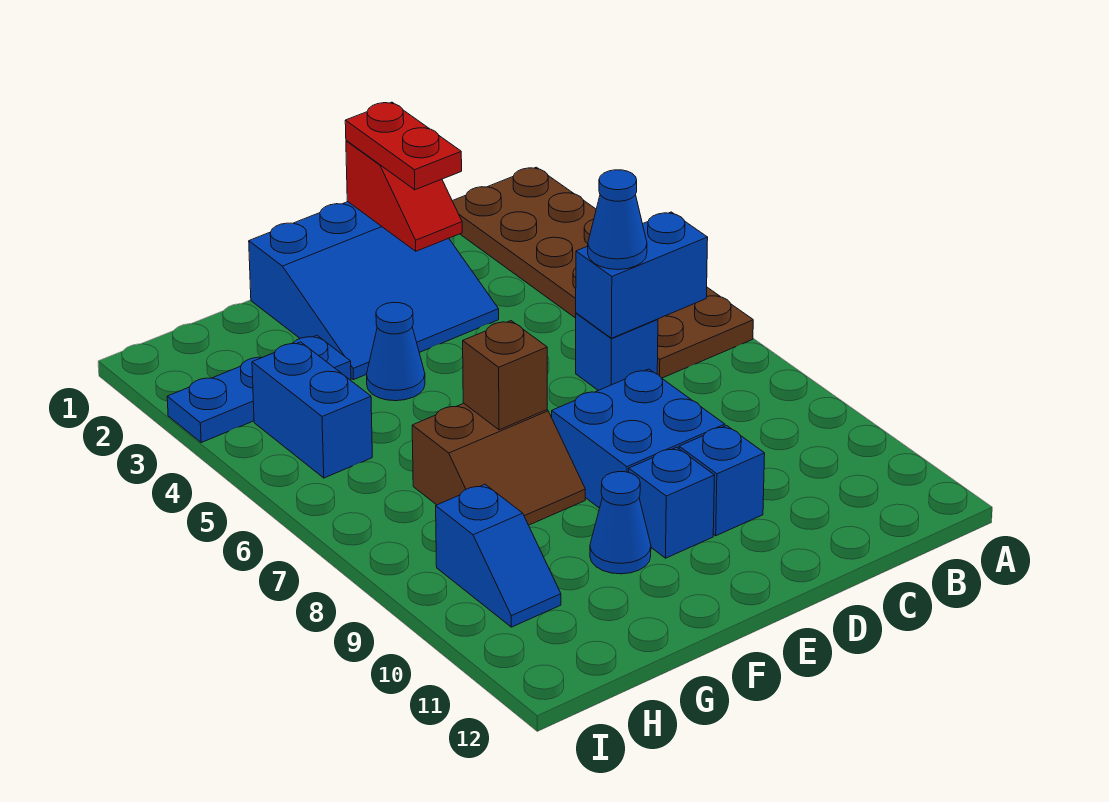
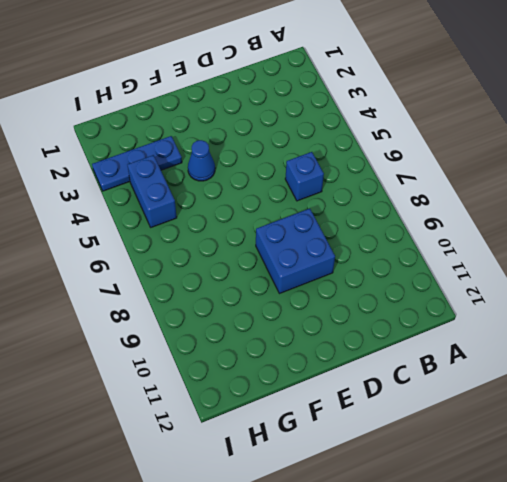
none -> brown plate A1:B6 level 1
none -> blue slope D1:F3 level 1 top 1
none -> blue brick D10 level 1

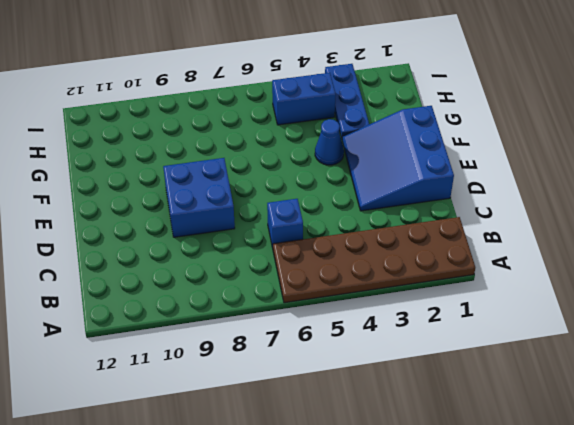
none -> blue brick D10 level 1
none -> blue brick E10 level 1
none -> brown slope F7:G8 level 1 top 7

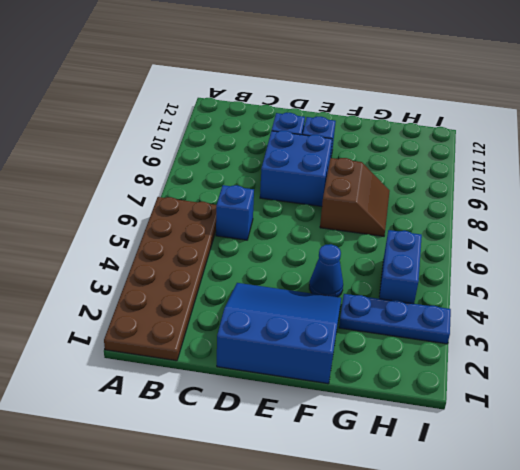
brown slope F7:G8 level 1 top F -> brown slope F7:G8 level 1 top 7
none -> blue cone F10 level 1
none -> blue slope H9:H10 level 1 top 9
none -> blue brick B6:C6 level 2

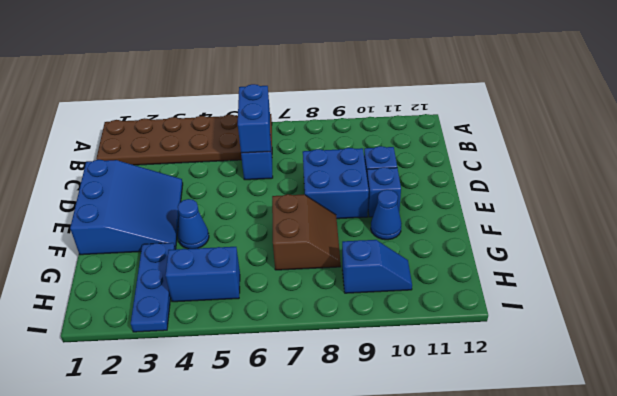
none -> red slope D1:D2 level 2 top 1
none -> brown brick F7 level 2
none -> blue cone C6 level 3

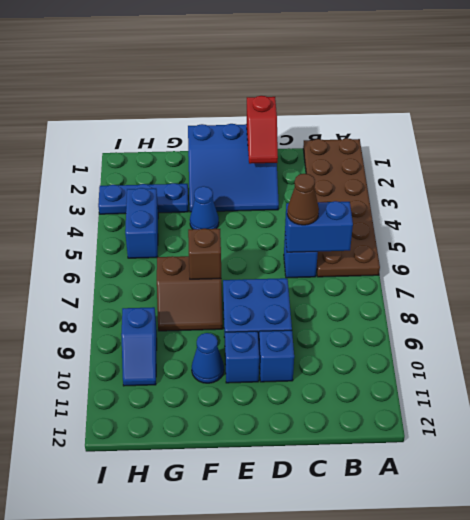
brown cone C6 level 3 -> blue cone C6 level 3
none -> red plate D1:D2 level 3

